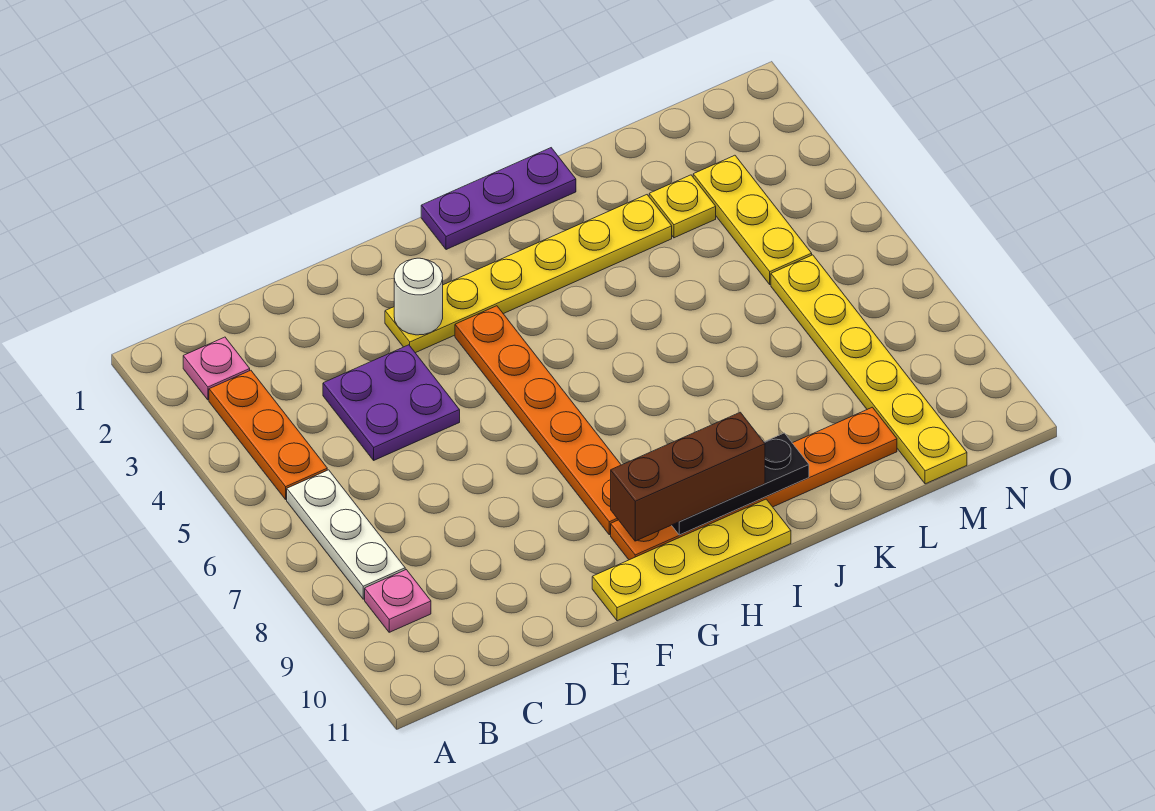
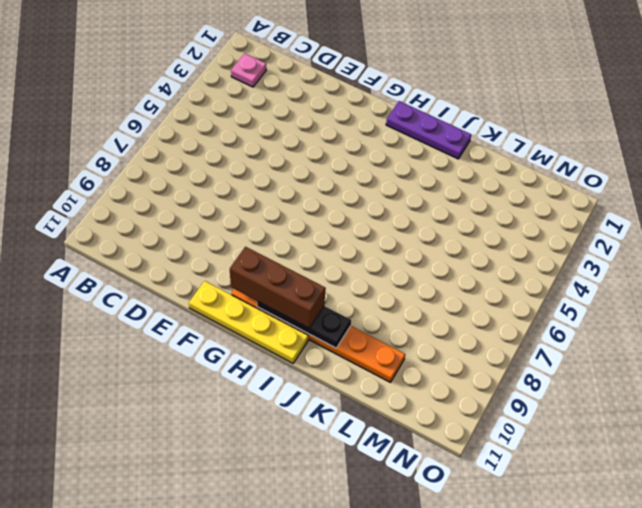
none -> orange plate B3:B5 level 1
none -> white plate B6:B8 level 1
none -> pink plate B9 level 1

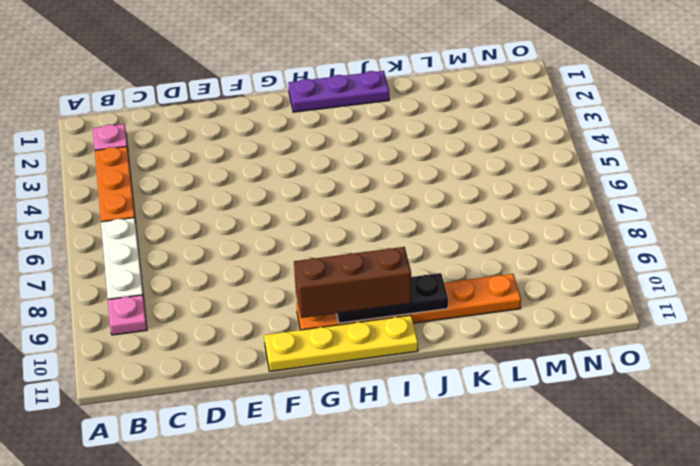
none -> purple plate D4:E5 level 1
none -> yellow plate F3:K3 level 1
none -> orange plate G4:G9 level 1

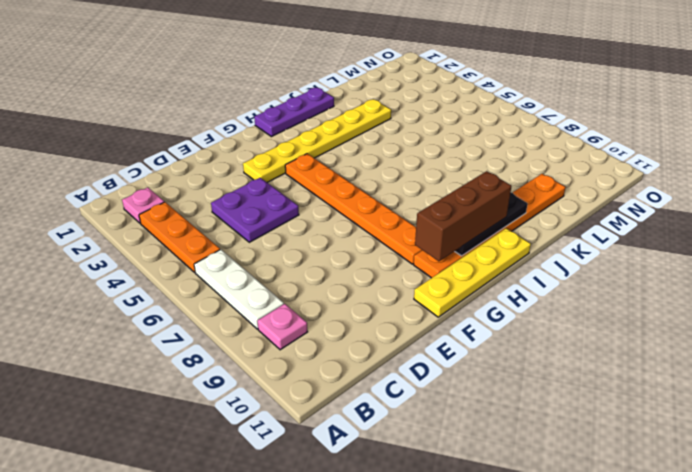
none -> yellow plate L3 level 1
none -> yellow plate M3:M5 level 1
none -> yellow plate M6:M11 level 1

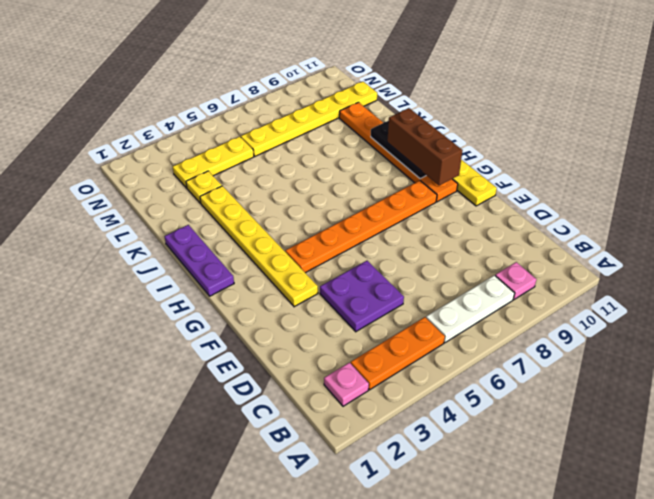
none -> white round brick F3 level 2

